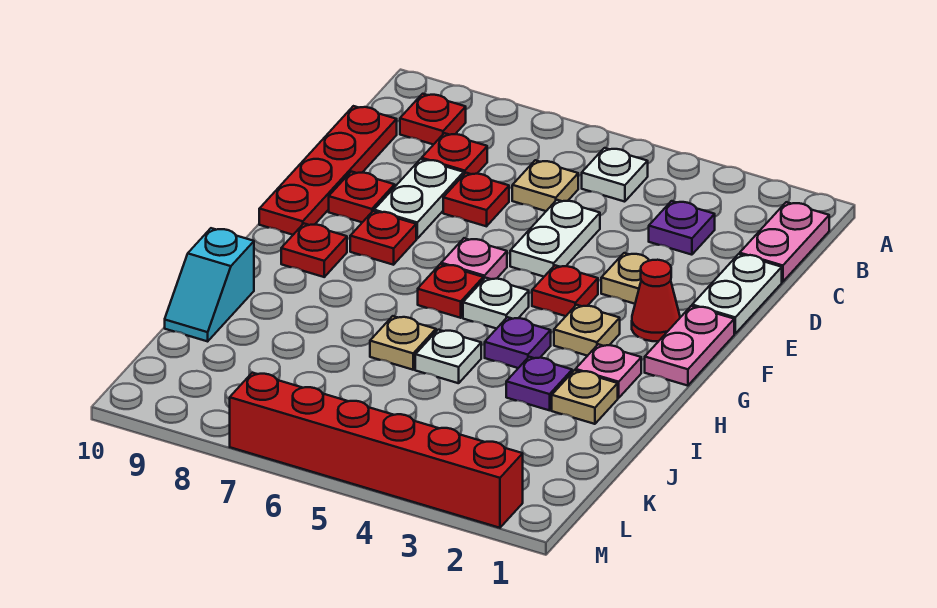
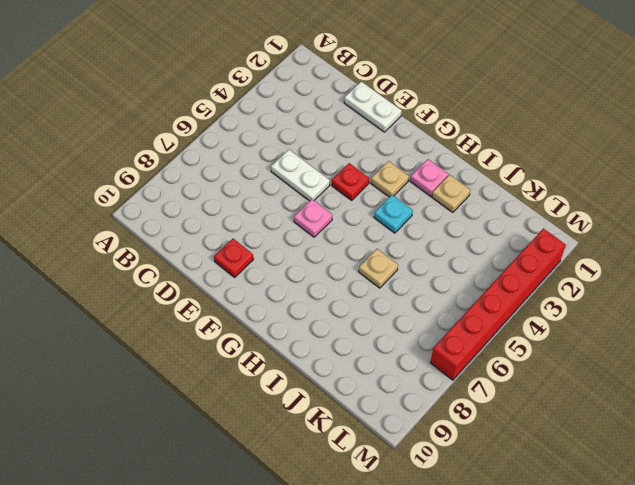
cyan plate H4 level 1 -> purple plate H4 level 1
none -> pink plate B1:C1 level 1
none -> white plate B5 level 1
none -> red plate B9 level 1
none -> purple plate C3 level 1

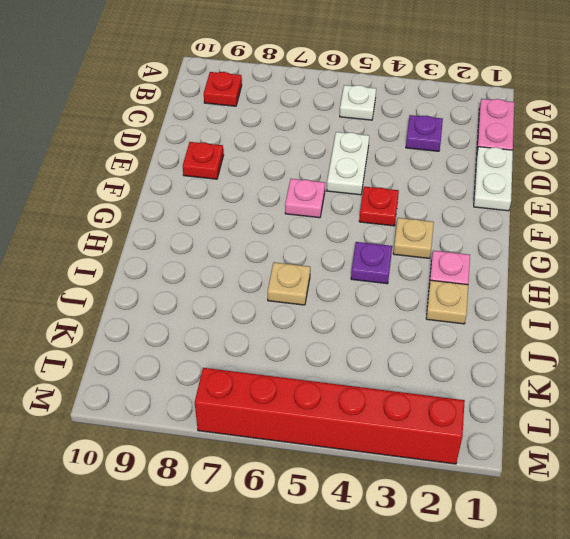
none -> tan plate C6 level 1
none -> red plate C8 level 1
none -> red plate C10:F10 level 1
none -> red plate D7 level 1

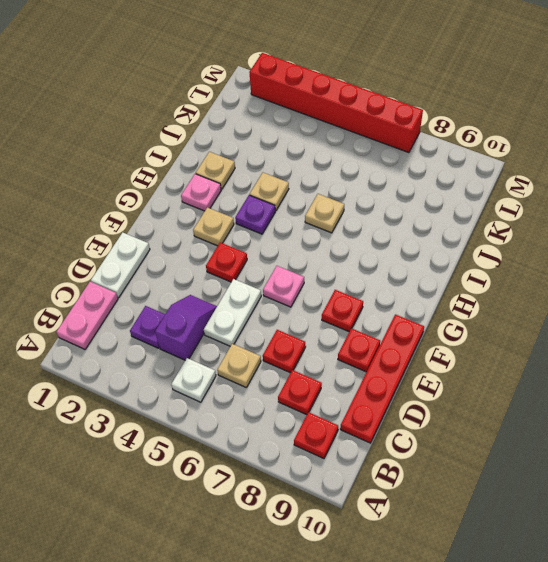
purple slope C4:D4 level 1 top C -> none
tan plate I4 level 1 -> tan plate E3 level 1
none -> white plate D8:E8 level 1
none -> pink plate F1:G1 level 1
none -> red cone F2 level 1
none -> white plate G5 level 1

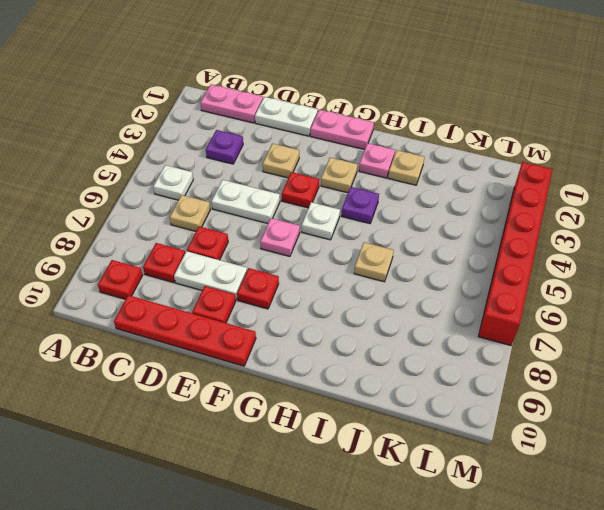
none -> red cone F2 level 1
none -> red plate G6 level 1
none -> red plate G9 level 1
none -> purple plate I3 level 1

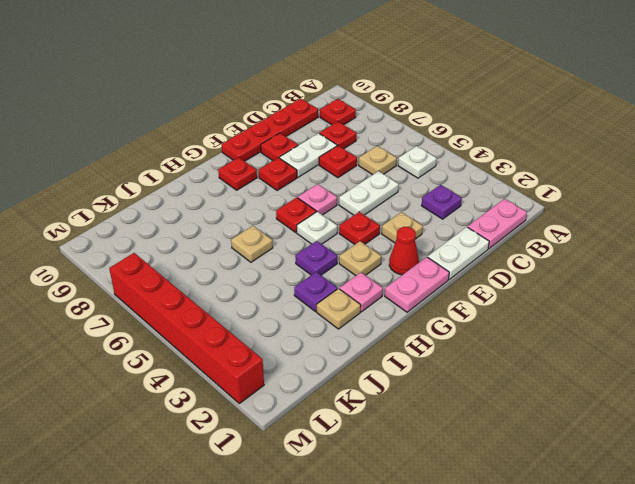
none -> white plate I5 level 1
none -> cyan slope I10:J10 level 1 top I

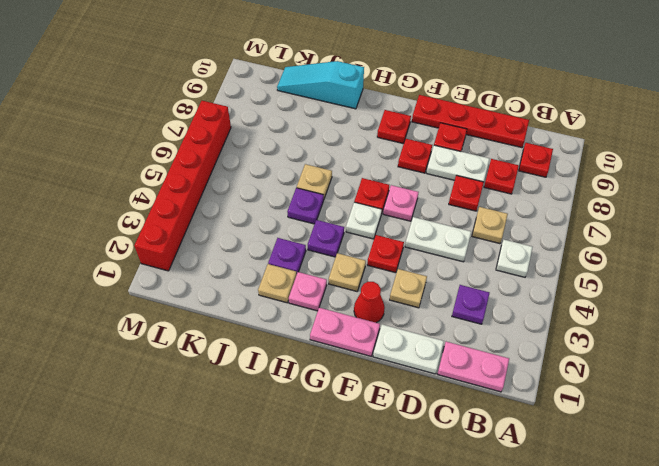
purple plate I5 level 1 -> white plate I5 level 1
cyan slope I10:K10 level 1 top I -> cyan slope I10:J10 level 1 top I

